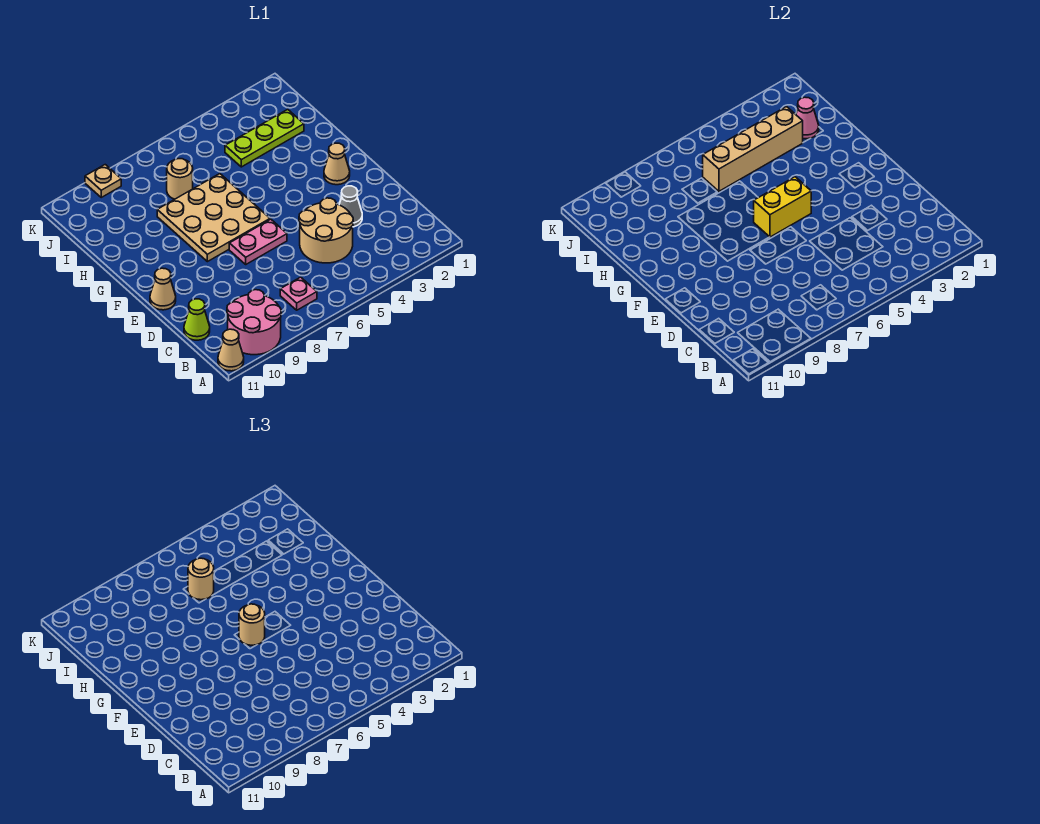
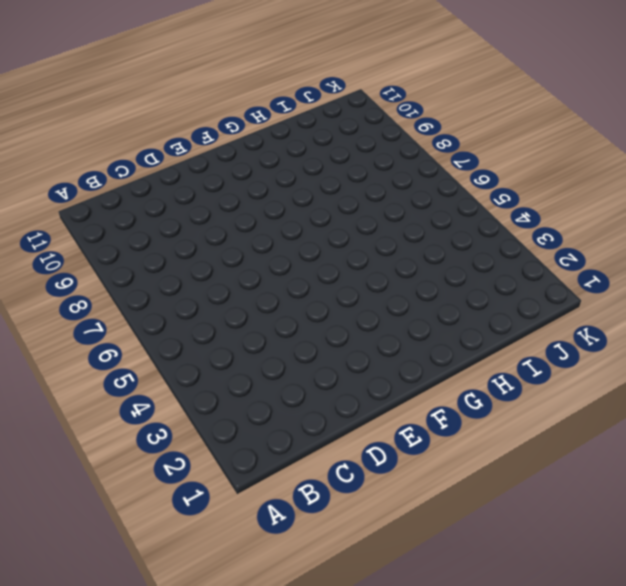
none -> pink round brick A9:B10 level 1
none -> tan cone A11 level 1
none -> pink plate B7 level 1

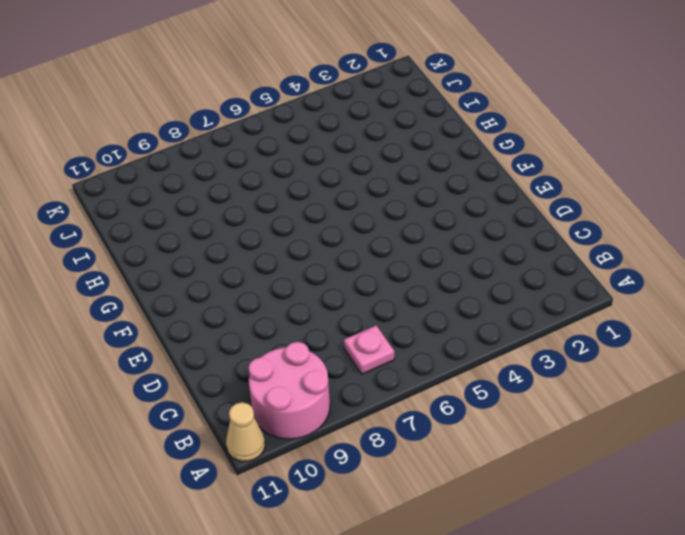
none -> tan round brick C4:D5 level 1
none -> lime cone C11 level 1
none -> grey cone D3 level 1

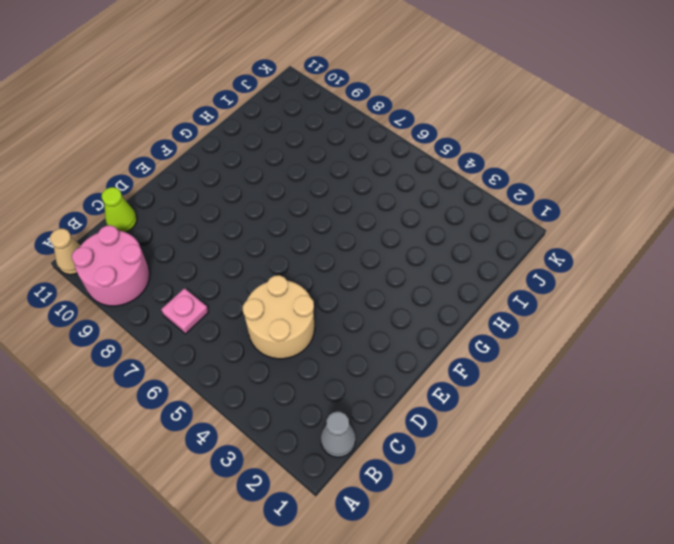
grey cone B1 level 1 -> grey cone D3 level 1
none -> pink plate E6:E7 level 1
none -> tan cone E11 level 1
none -> tan cone F2 level 1

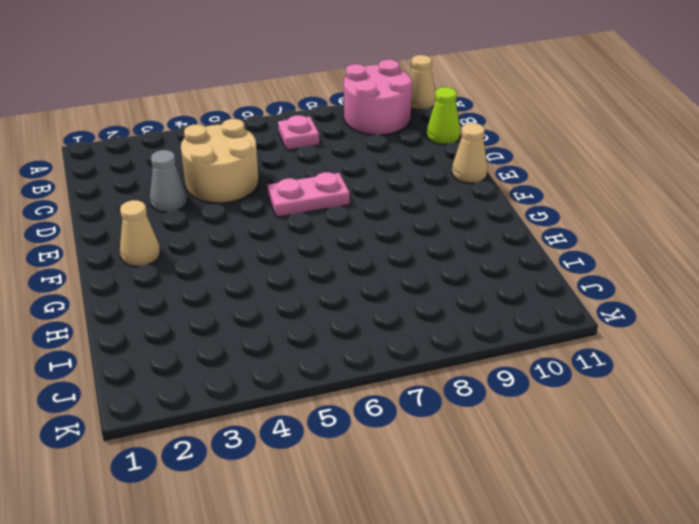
none -> tan plate F6:H8 level 1
none -> lime plate I2:I4 level 1
none -> tan round brick I7 level 1

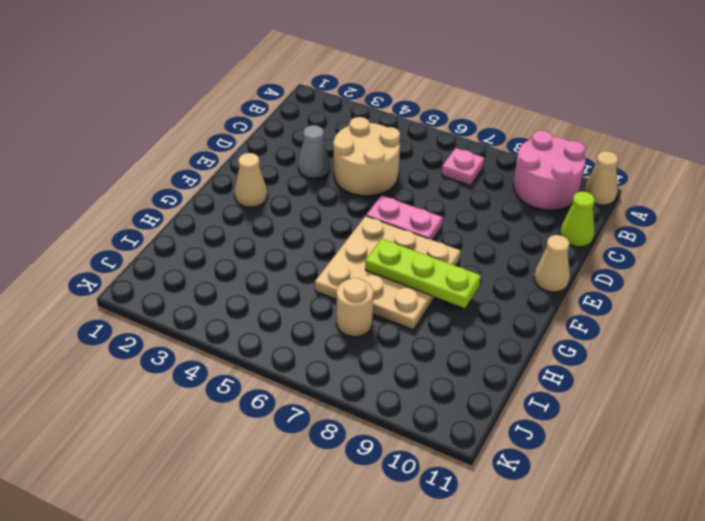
lime plate G7:G9 level 2 -> lime plate I2:I4 level 1
none -> tan plate K9 level 1
none -> yellow brick F5:F6 level 2
none -> pink cone I2 level 2

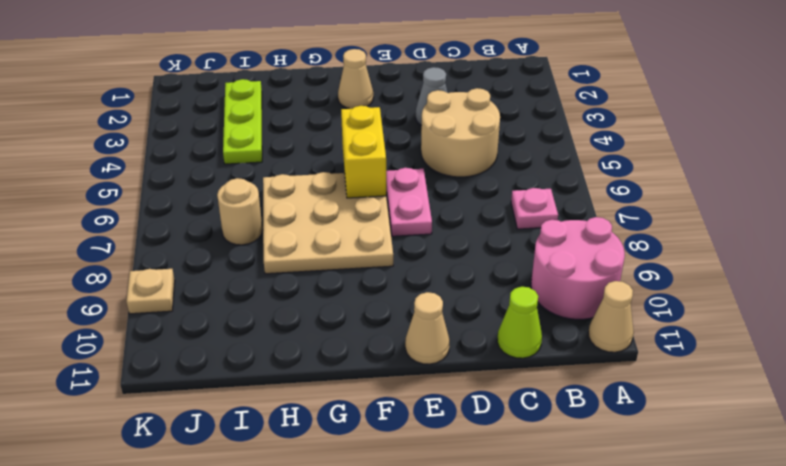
none -> pink cone I2 level 2
none -> tan brick I3:I6 level 2
none -> tan round brick F6 level 3

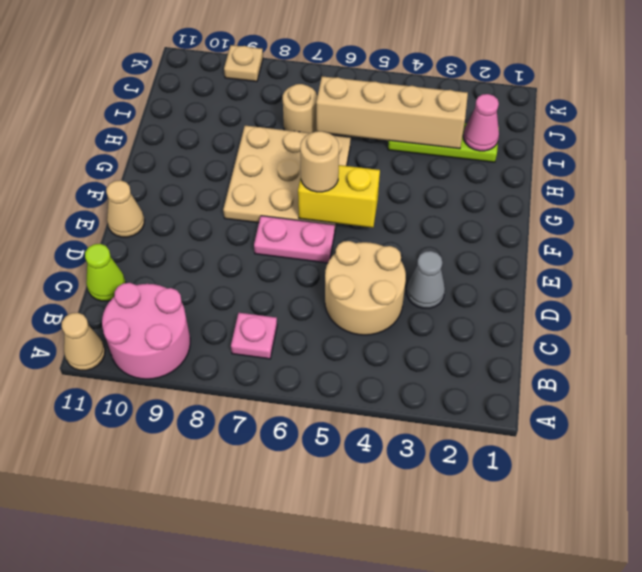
none -> tan cone F2 level 1
none -> tan round brick I6 level 3

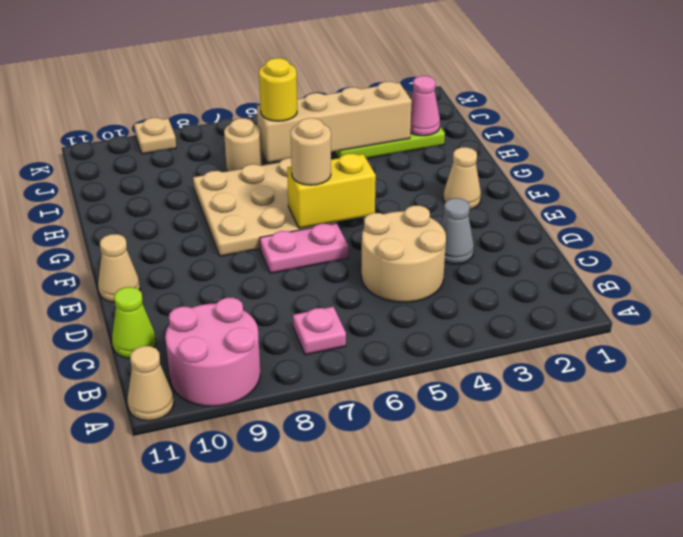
yellow round brick I6 level 3 -> tan round brick I6 level 3

